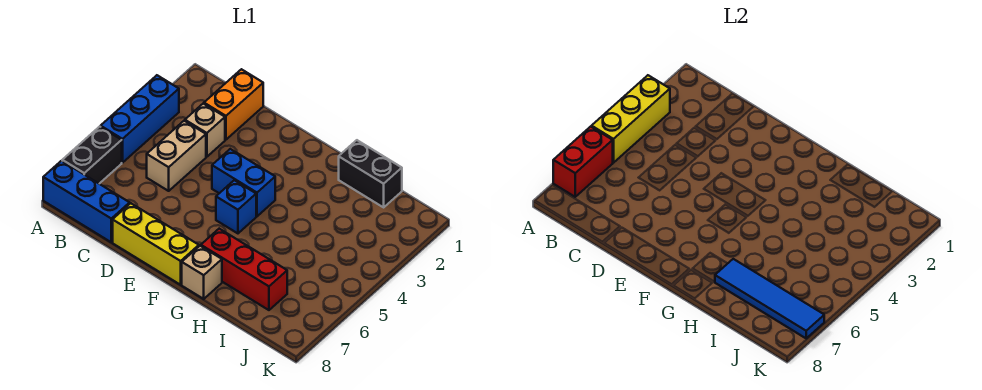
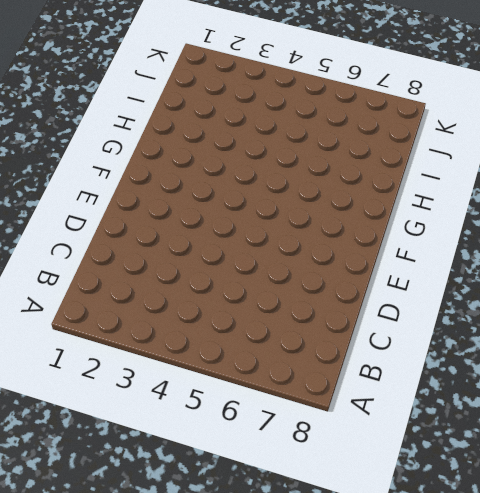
none -> blue brick A3:A5 level 1
none -> black brick A6:A7 level 1
none -> blue brick A8:C8 level 1

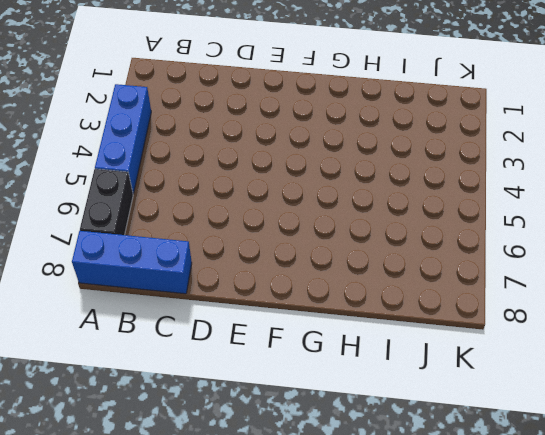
none -> orange brick C1:C2 level 1
none -> tan brick C3 level 1
none -> tan brick C4:C5 level 1

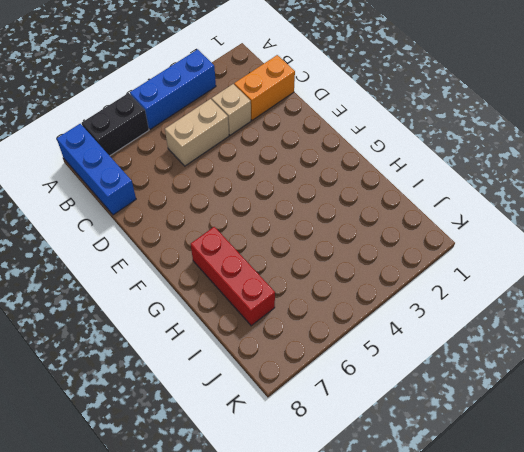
none -> yellow brick D8:F8 level 1
none -> blue brick E4:F4 level 1
none -> blue brick F5 level 1

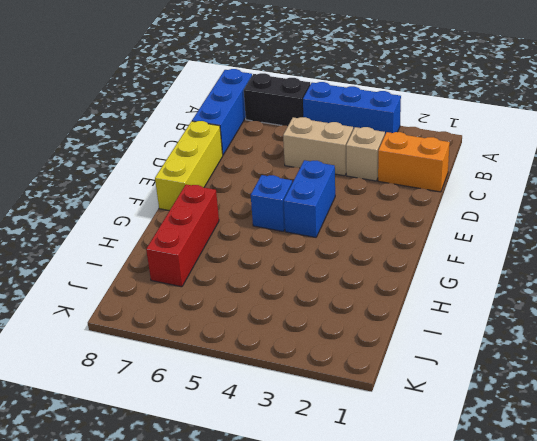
none -> tan brick G8 level 1
none -> black brick H1:I1 level 1
none -> yellow brick A3:A5 level 2

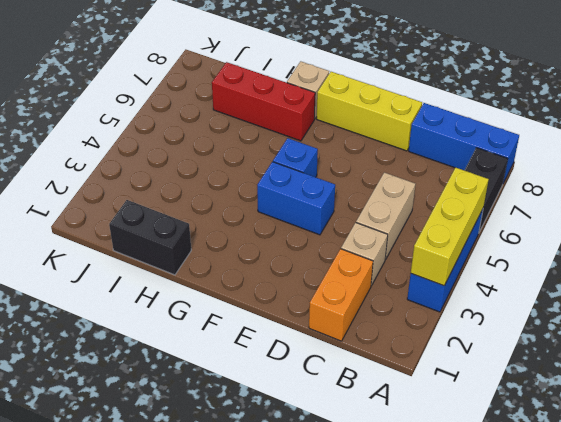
none -> red brick A6:A7 level 2
none -> blue tile H7:K7 level 2

